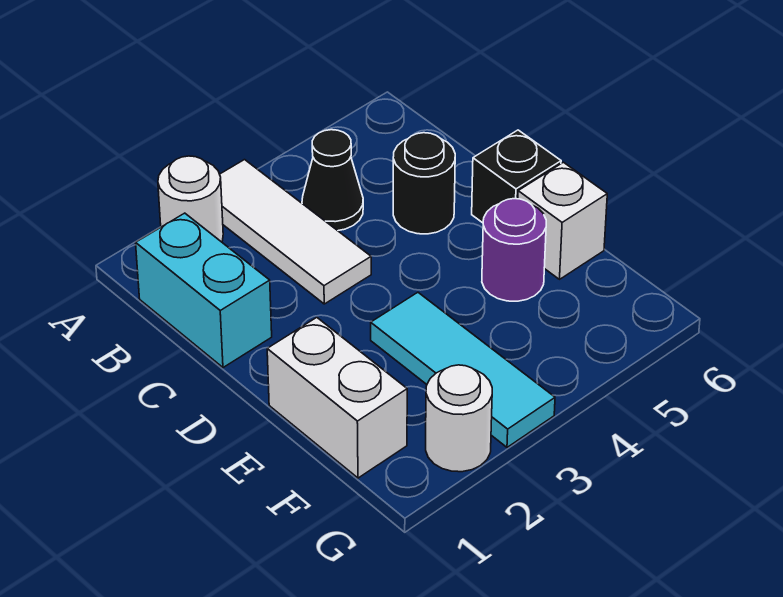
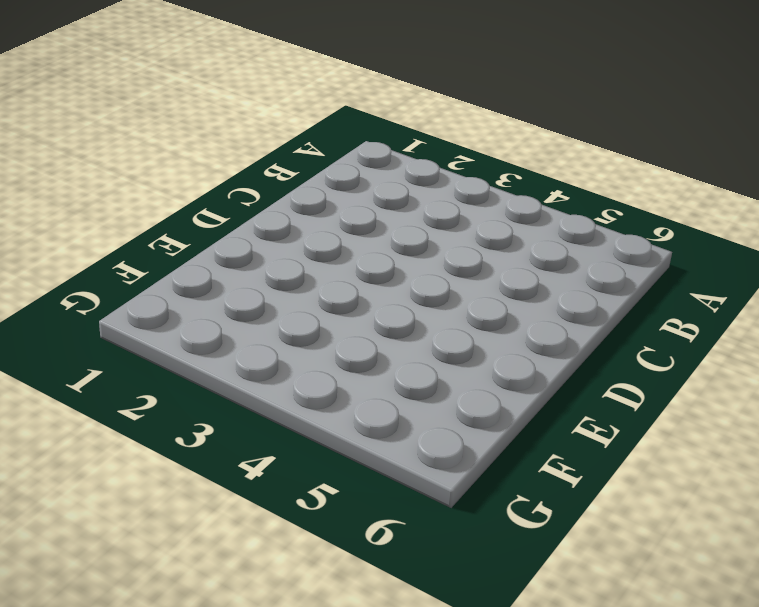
none -> white round brick A2 level 1
none -> white tile A3:C3 level 1

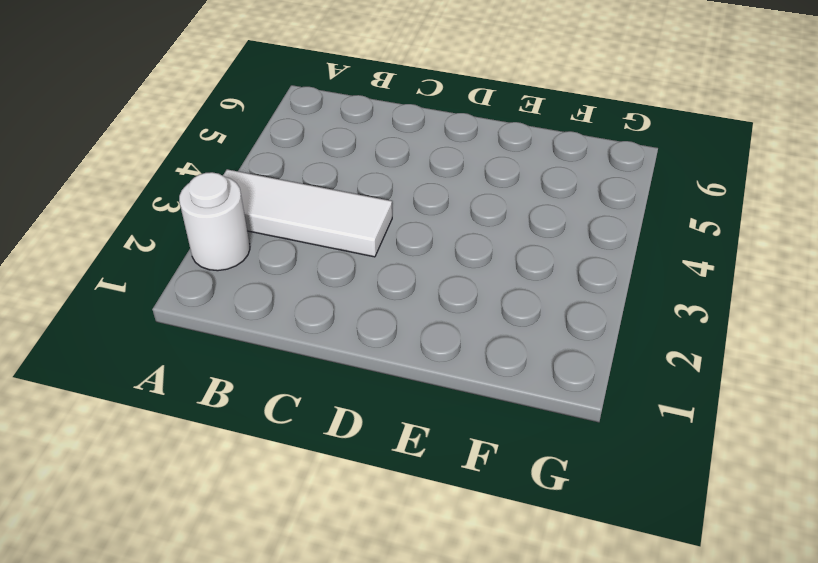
none -> cyan brick B1:C1 level 1
none -> black cone B4 level 1

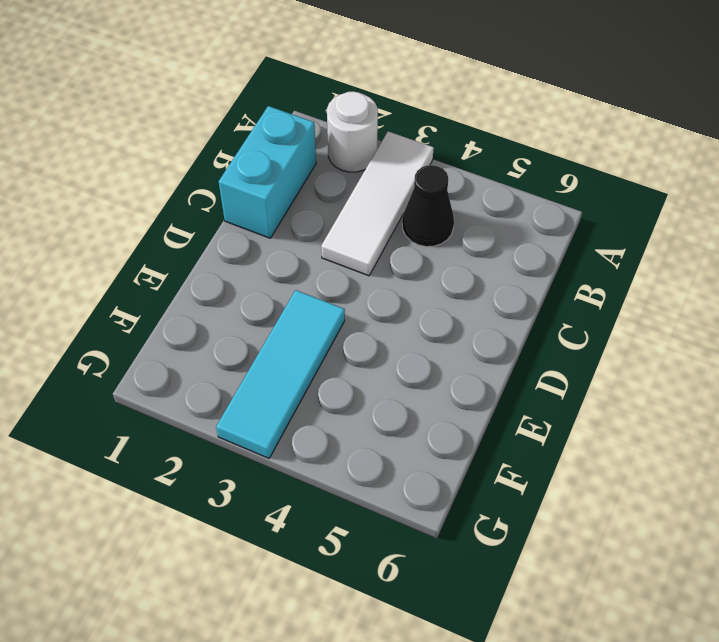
none -> black round brick C5 level 1
none -> black brick D6 level 1

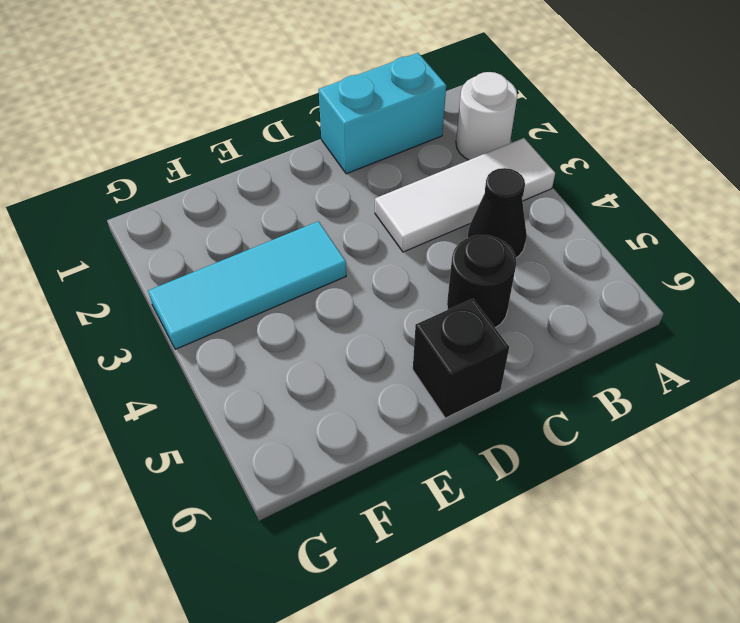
none -> white brick E1:F1 level 1
none -> purple round brick E5 level 1

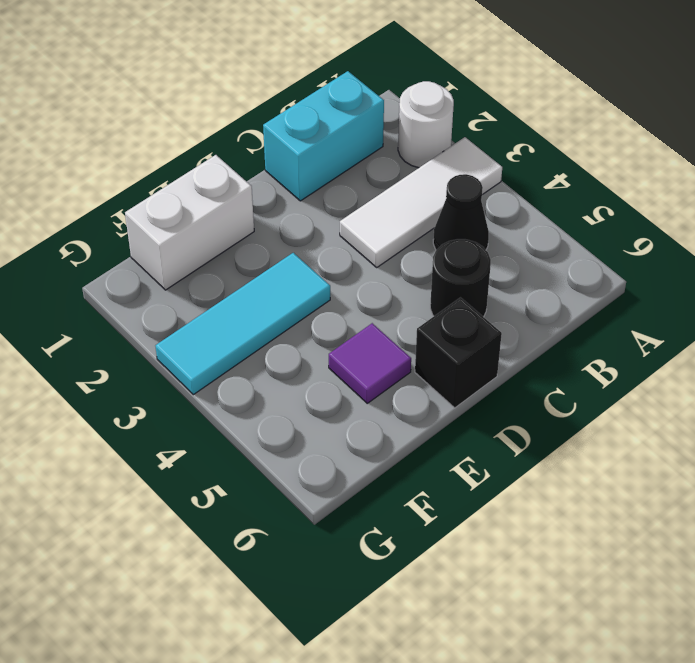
purple tile E5 level 1 -> purple round brick E5 level 1
none -> white brick E6 level 1
none -> white round brick G2 level 1

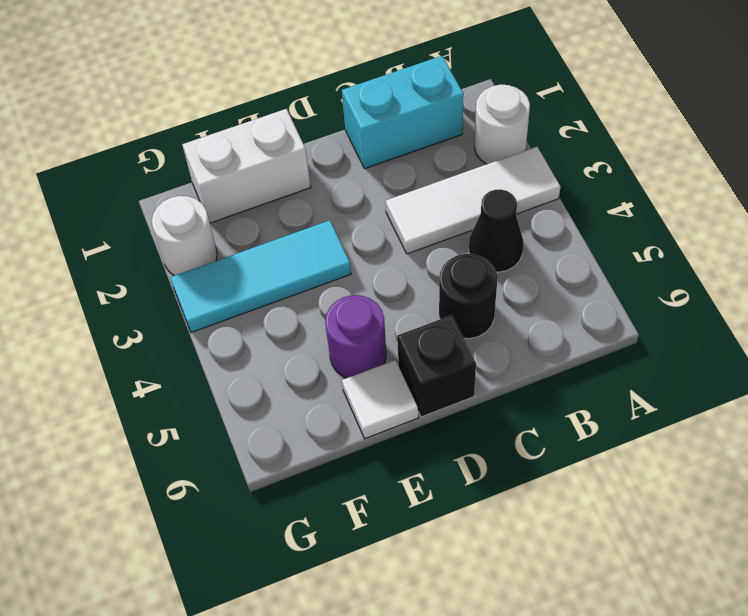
white tile E6 level 1 -> white brick E6 level 1

